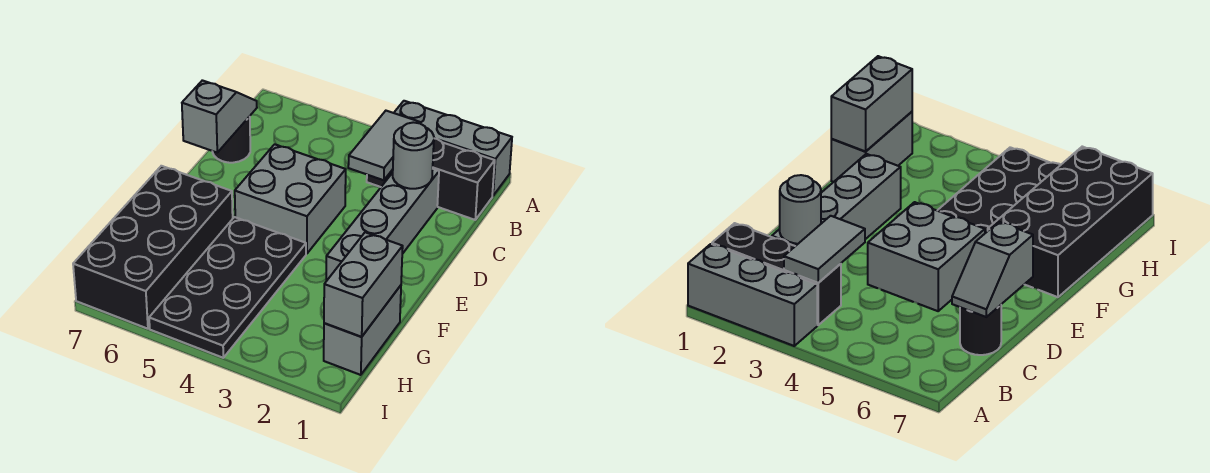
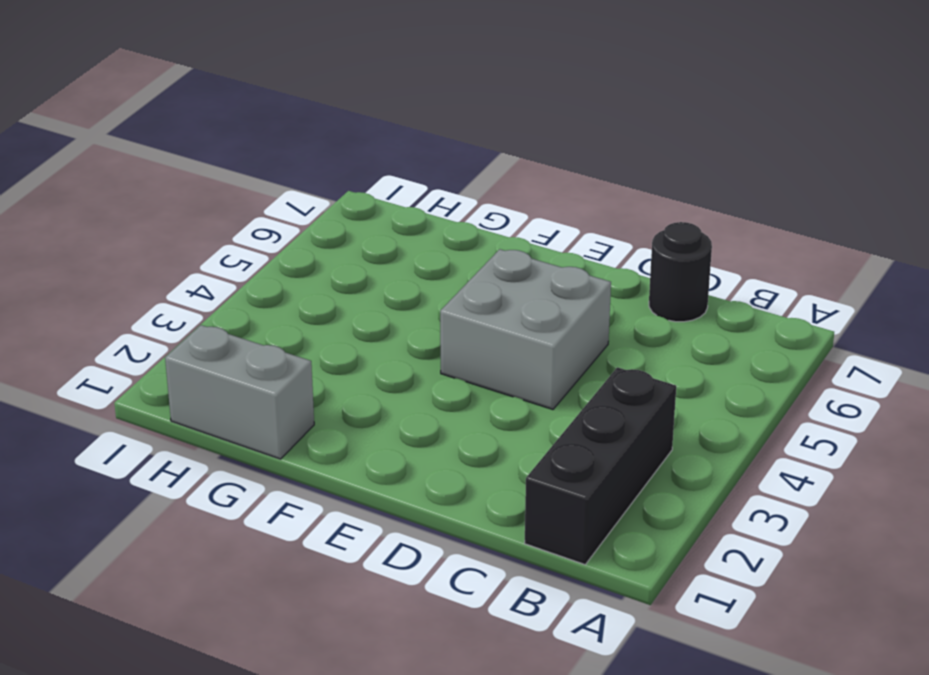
none -> grey brick A1:A3 level 1
none -> grey brick C2:F2 level 1
none -> black plate F4:I5 level 1

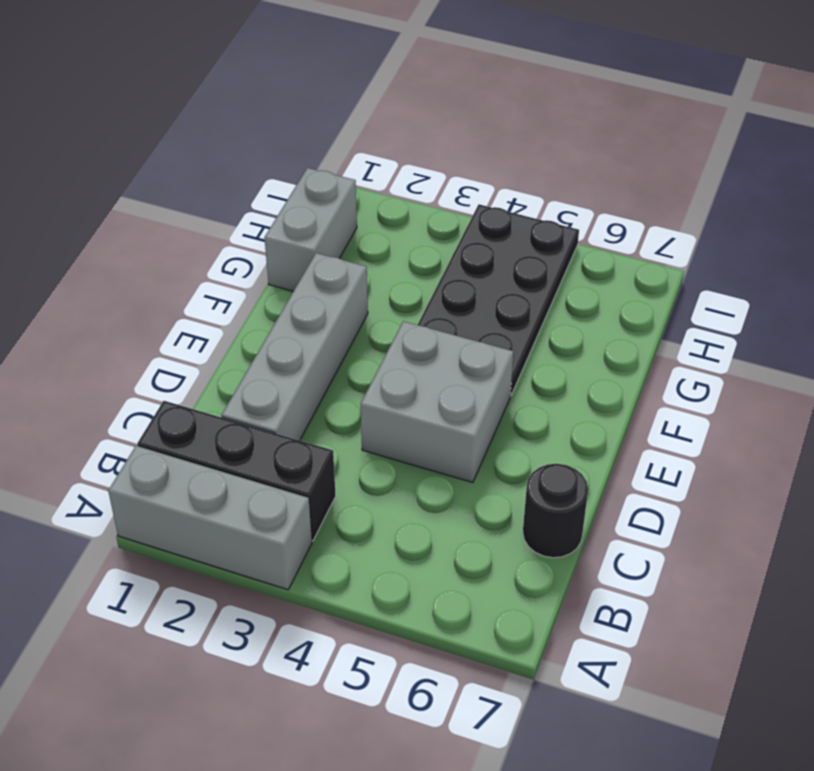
none -> black brick F6:I7 level 1
none -> grey tile B3:C3 level 2
none -> grey round brick C2 level 2

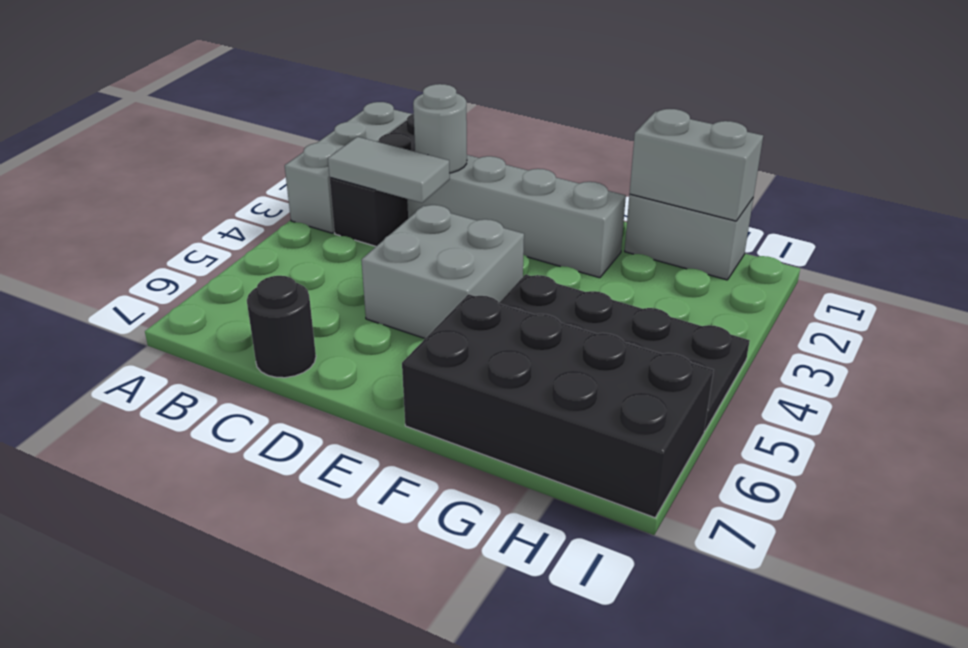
none -> grey slope C7:D7 level 2 top D

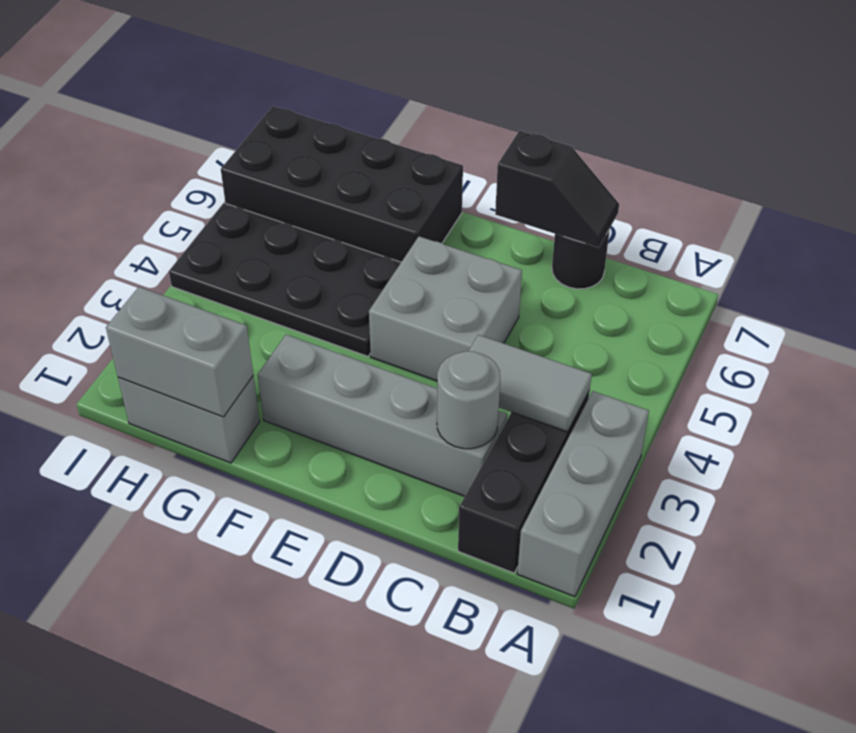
black slope C7:D7 level 2 top D -> grey slope C7:D7 level 2 top D

